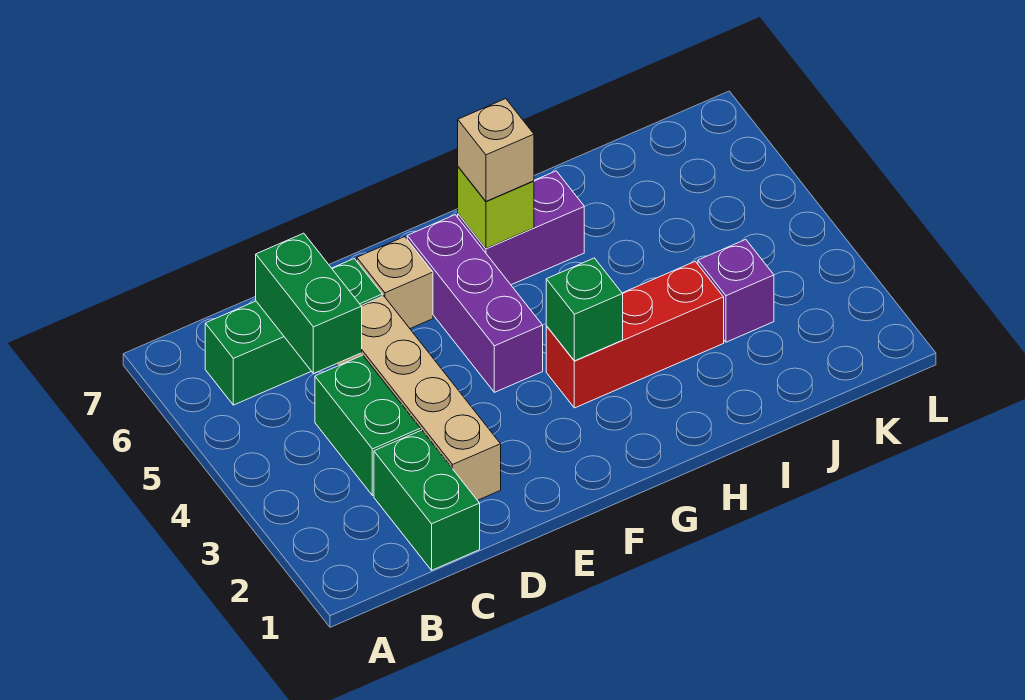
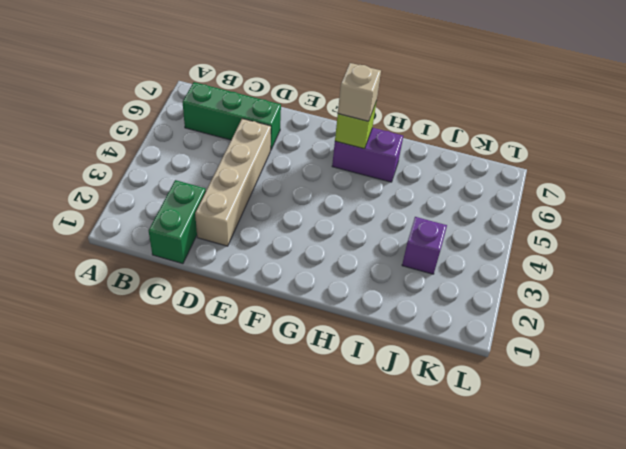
none -> green brick C3:C4 level 1
none -> tan brick E6 level 1
none -> purple brick F4:F6 level 1

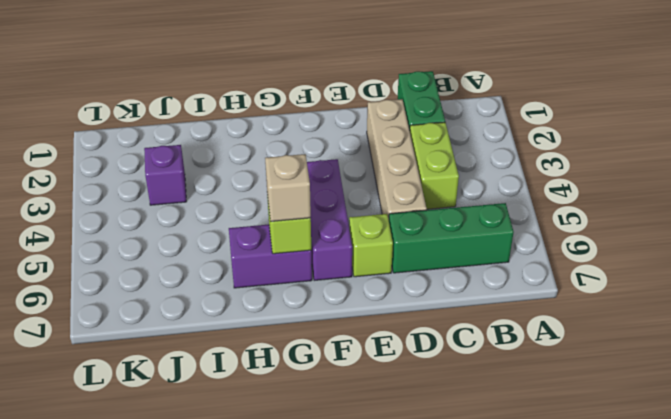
lime brick C3:C4 level 1 -> green brick C3:C4 level 1
lime brick E6 level 1 -> tan brick E6 level 1
none -> red brick G3:I3 level 1
none -> green brick C5:C6 level 2
none -> green brick G3 level 2

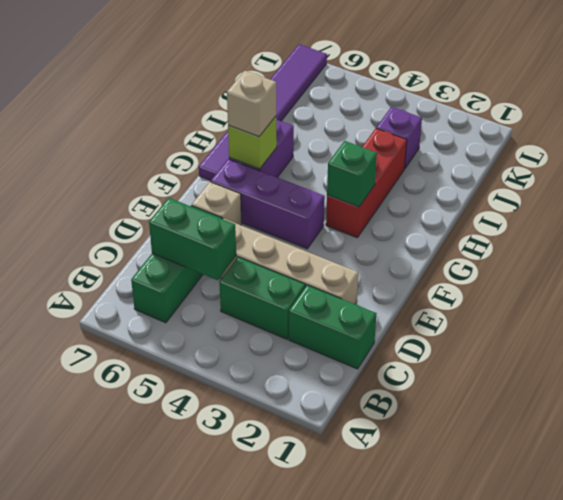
purple tile G7:L7 level 1 -> none

